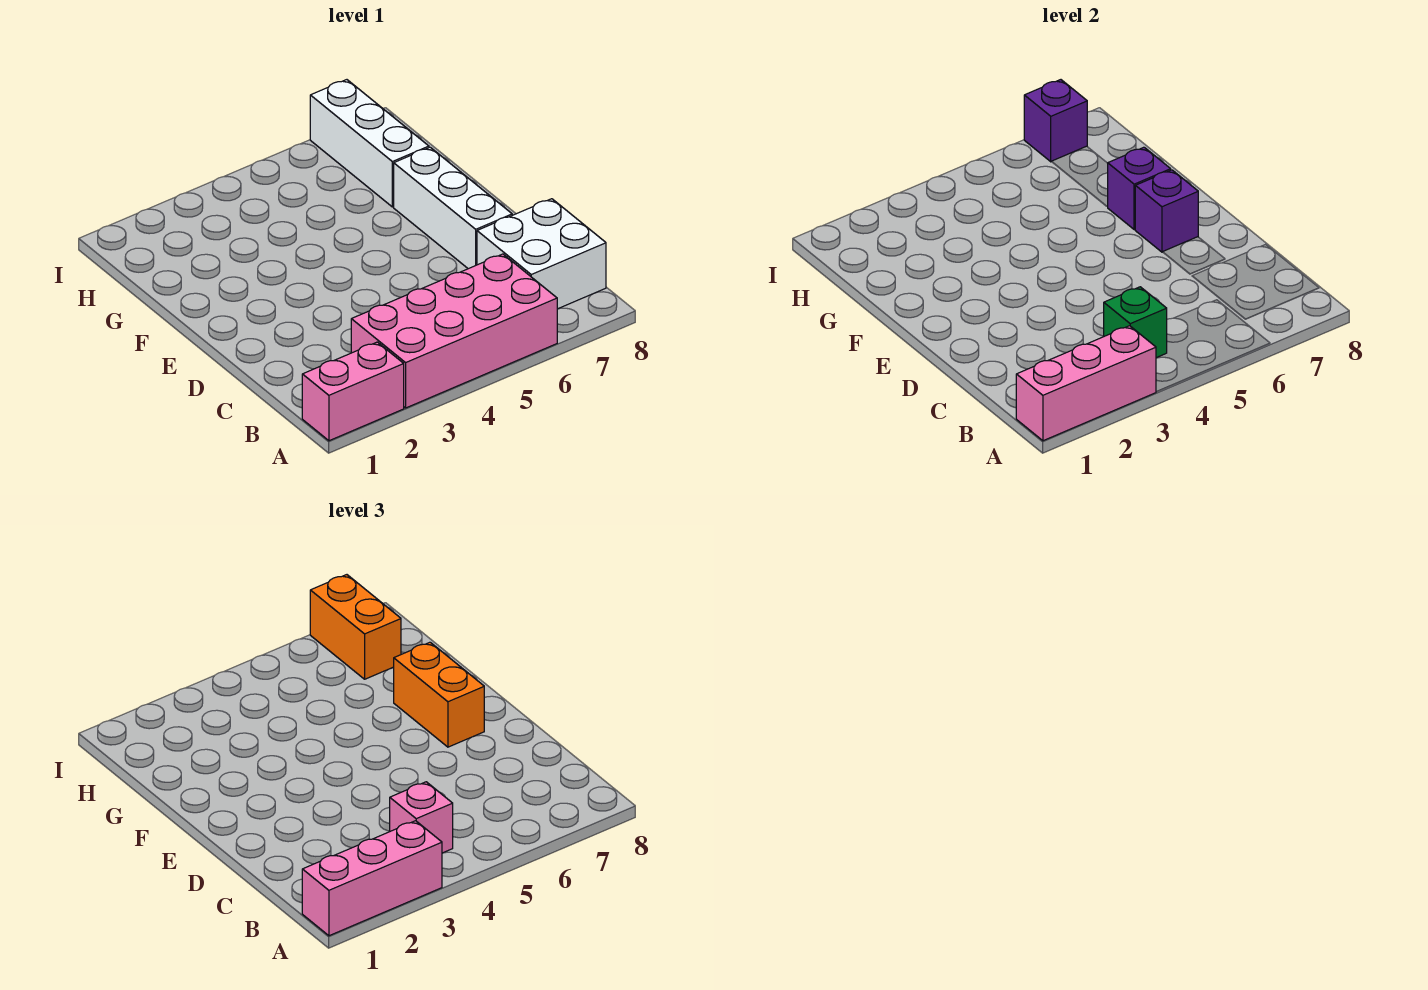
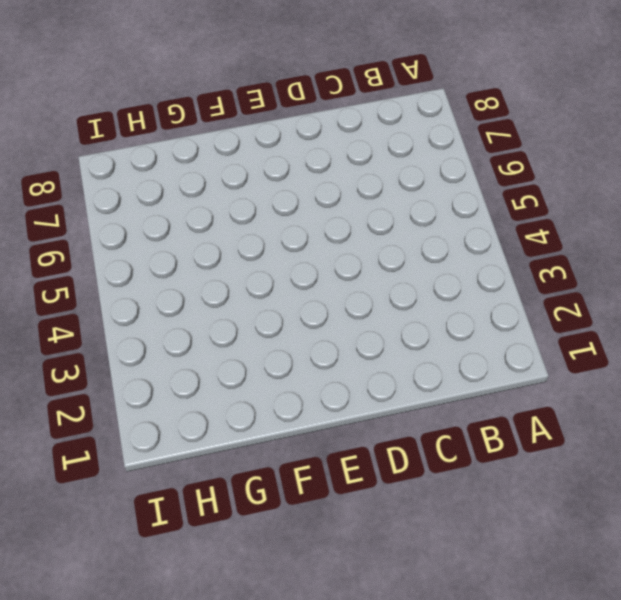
none -> pink brick A1:A2 level 1
none -> pink brick A3:B6 level 1
none -> white brick B7:C8 level 1

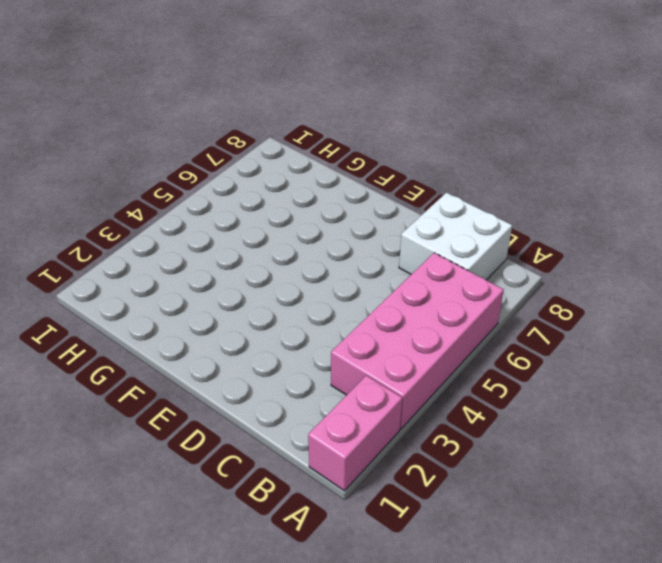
none -> white brick D7:F7 level 1
none -> white brick G7:I7 level 1
none -> pink brick A1:A3 level 2

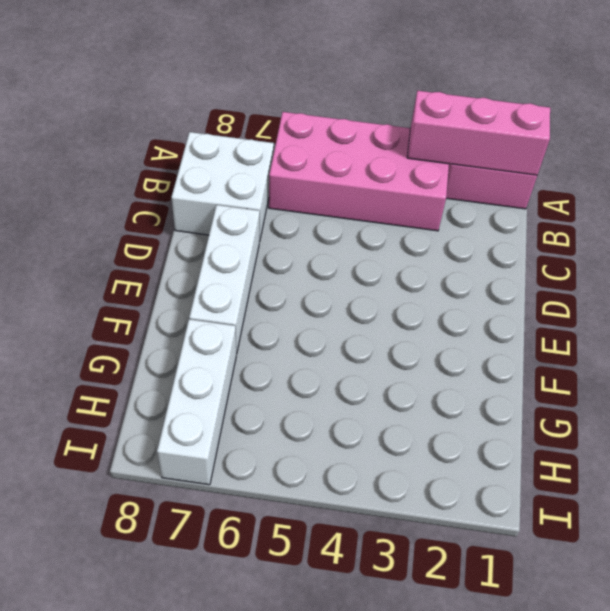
none -> green brick B4 level 2
none -> purple brick E7 level 2
none -> purple brick F7 level 2

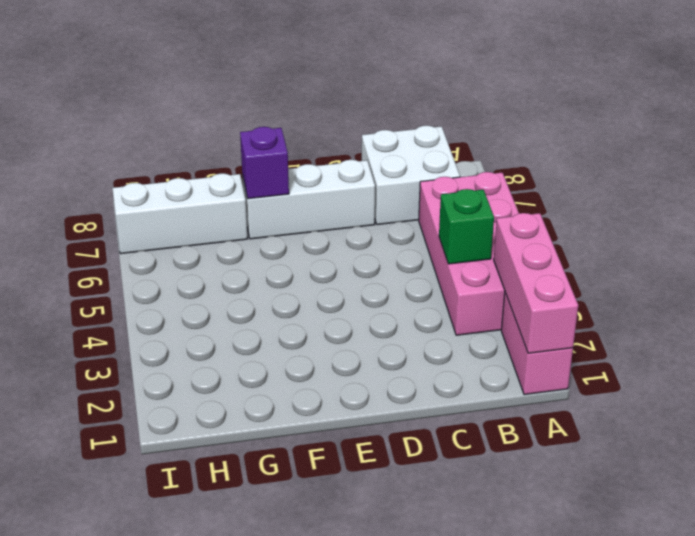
none -> purple brick E7 level 2
none -> purple brick I7 level 2
none -> pink brick A1:A3 level 3

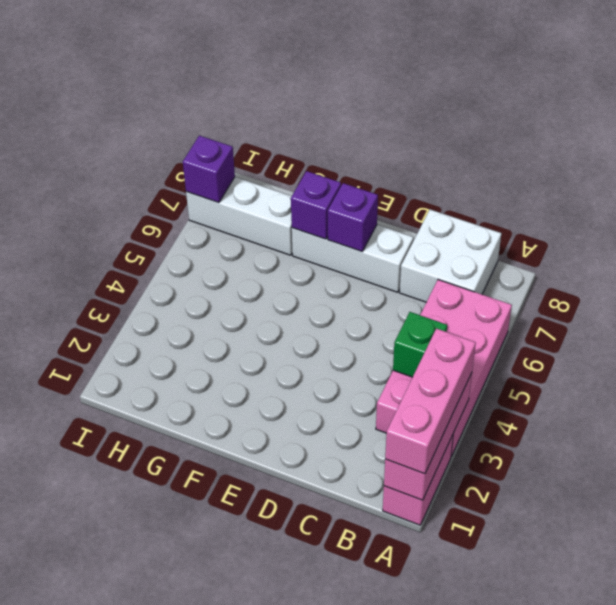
none -> pink brick B4 level 3
none -> orange brick E7:F7 level 3
none -> orange brick H7:I7 level 3

